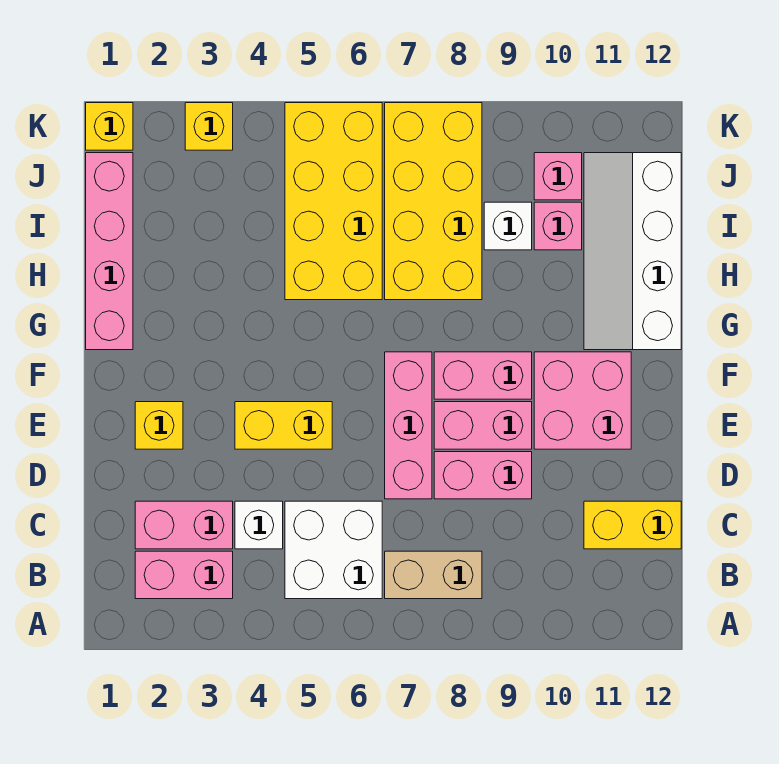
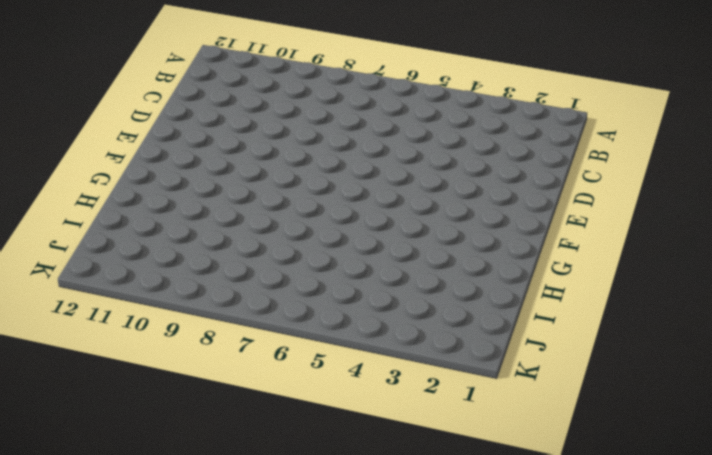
none -> pink brick B2:B3 level 1
none -> white brick B5:C6 level 1
none -> tan brick B7:B8 level 1

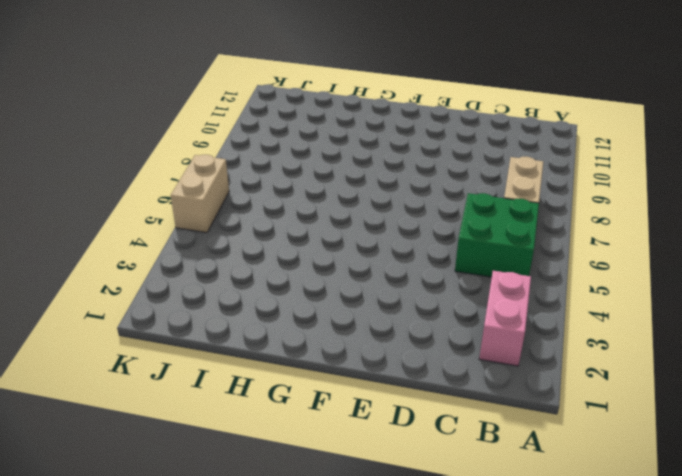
green brick B5:C6 level 1 -> white brick B5:C6 level 1
tan brick K5:K6 level 1 -> yellow brick H5:K6 level 1
none -> pink brick C2:C3 level 1
none -> white brick C4 level 1
none -> yellow brick C11:C12 level 1

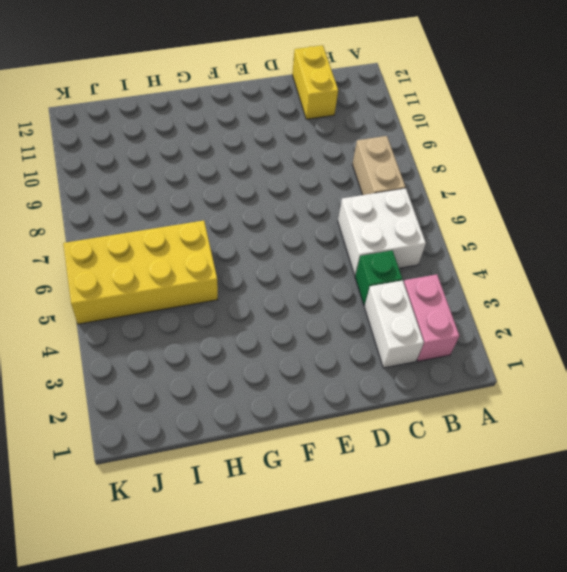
white brick C2:C3 level 1 -> pink brick C2:C3 level 1
green brick C4 level 1 -> white brick C4 level 1
none -> pink brick D7:F7 level 1
none -> pink brick D8:D9 level 1
none -> yellow brick E2 level 1

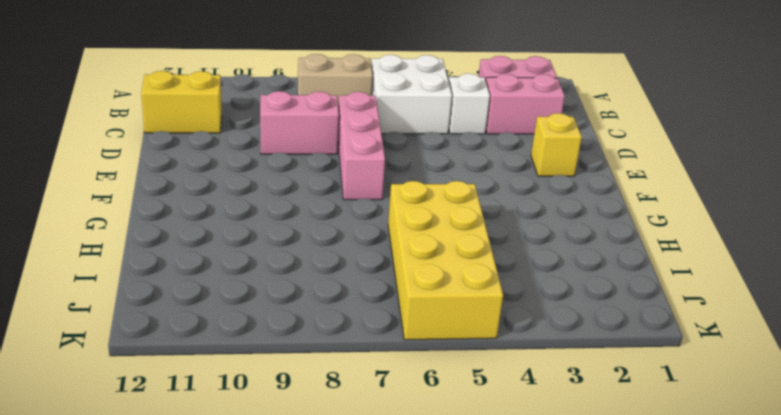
none -> yellow brick E4:E5 level 1
none -> pink brick E8:E9 level 1
none -> pink brick E10:F11 level 1

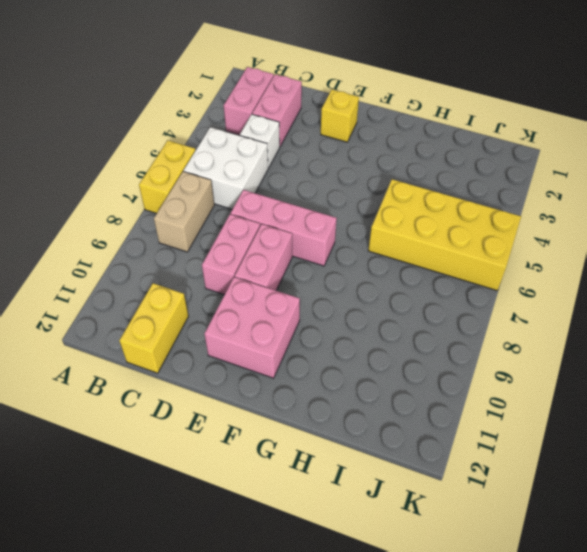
yellow brick A6:A7 level 1 -> yellow brick E4:E5 level 1
none -> pink brick F8:F9 level 1
none -> pink brick G1:J1 level 1
none -> white slope G11:J12 level 1 top 12

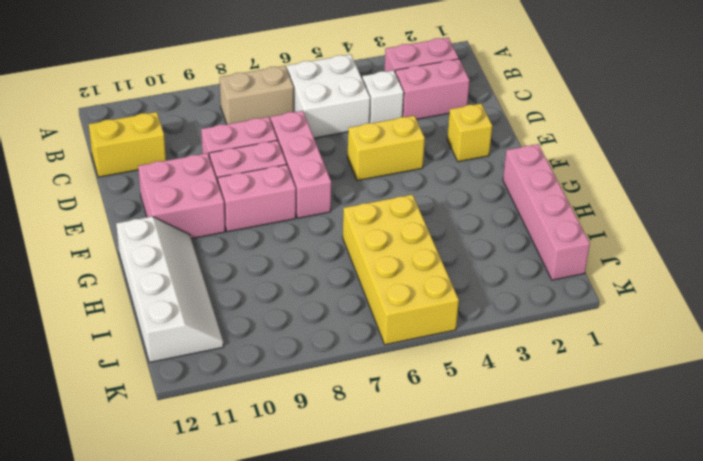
none -> yellow brick H7:K8 level 1
none -> white brick I9 level 1
none -> pink brick I10 level 1

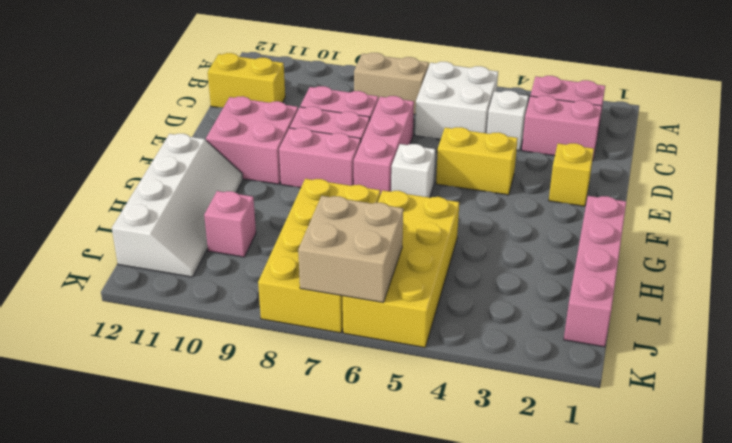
white brick F6 level 1 -> white brick I9 level 1
tan brick J6:K7 level 2 -> none
none -> pink brick J10 level 1
none -> yellow brick K1 level 1
none -> yellow brick K3 level 1

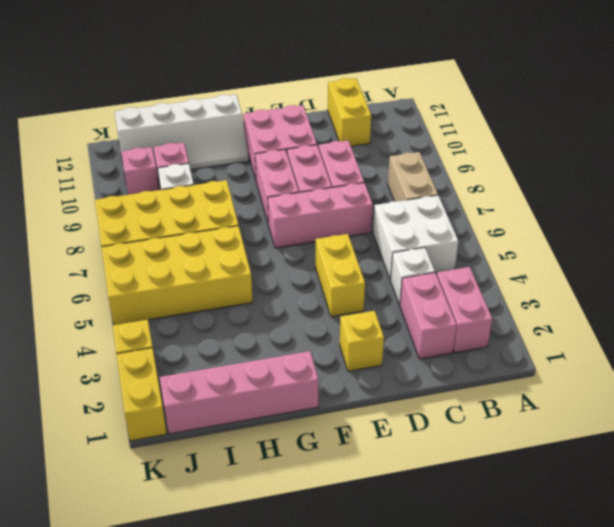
yellow brick K1:K2 level 1 -> yellow brick K1 level 1

